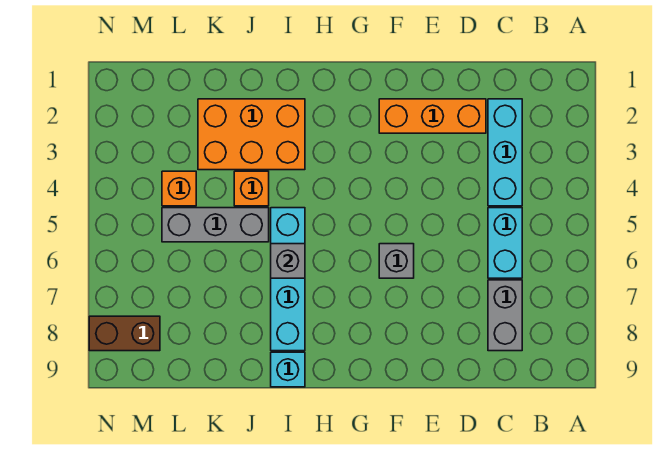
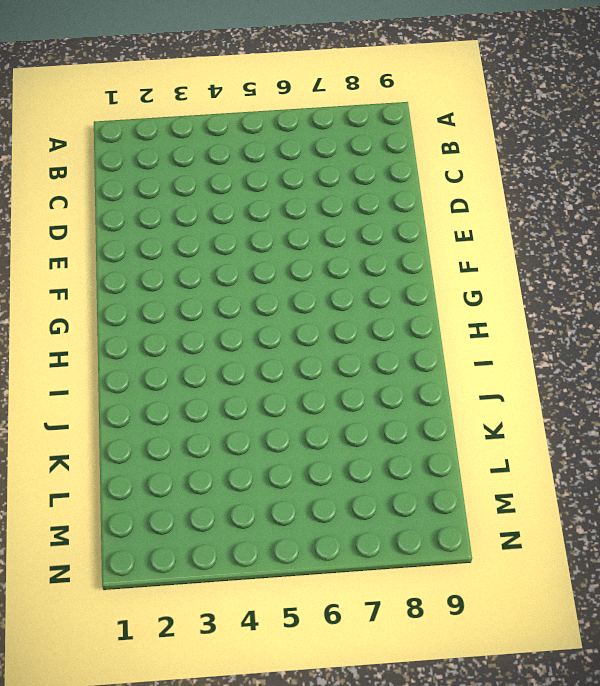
none -> cyan brick C2:C4 level 1
none -> cyan brick C5:C6 level 1
none -> grey brick C7:C8 level 1

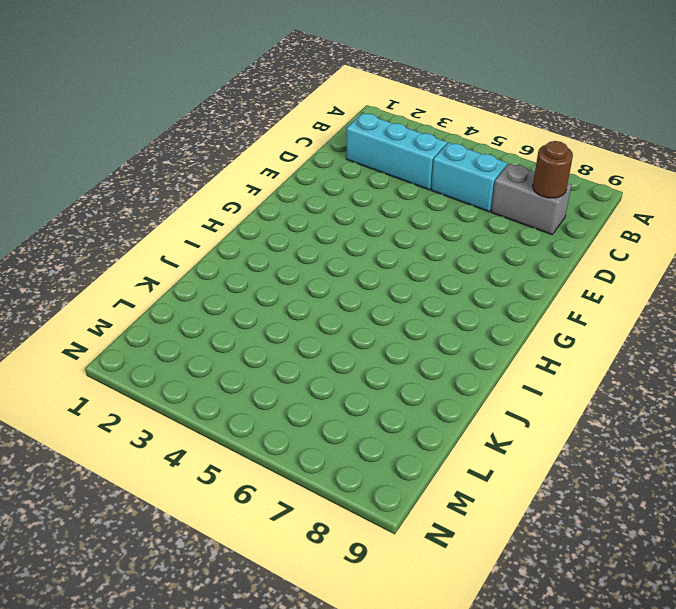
brown round brick C8 level 2 -> none
none -> orange brick D2:F2 level 1
none -> grey brick F6 level 1
none -> orange brick I2:K3 level 1

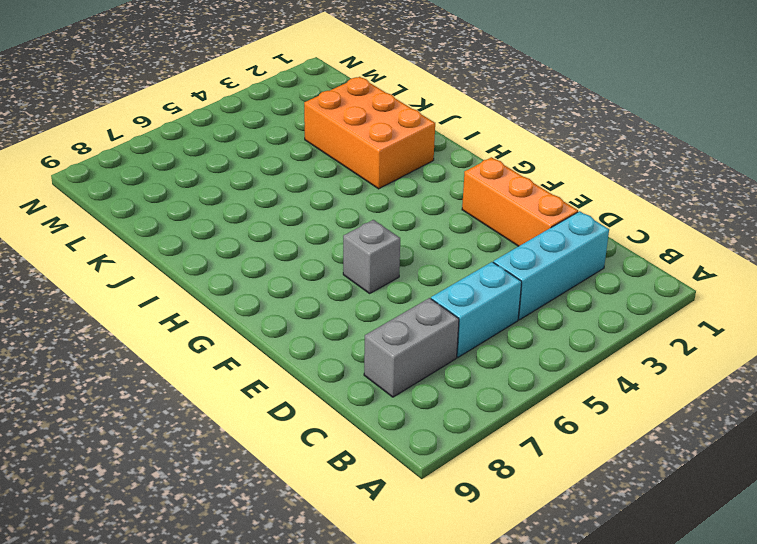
none -> cyan brick I5:I8 level 1
none -> cyan brick I9 level 1
none -> orange brick J4 level 1

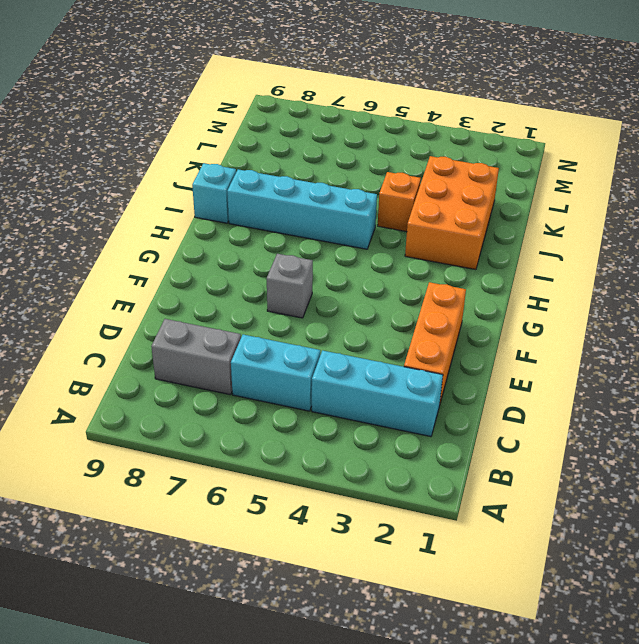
none -> grey brick J5:L5 level 1
none -> orange brick L4 level 1
none -> brown brick M8:N8 level 1

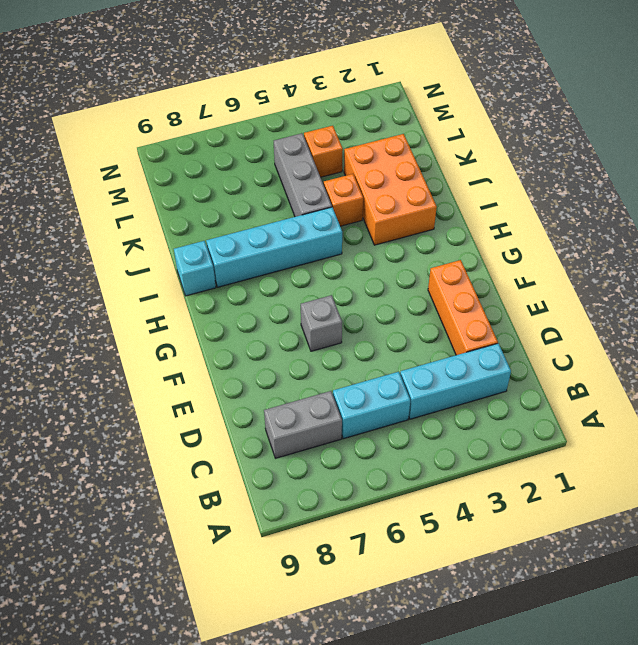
none -> brown brick M8:N8 level 1
none -> grey brick I6 level 2

